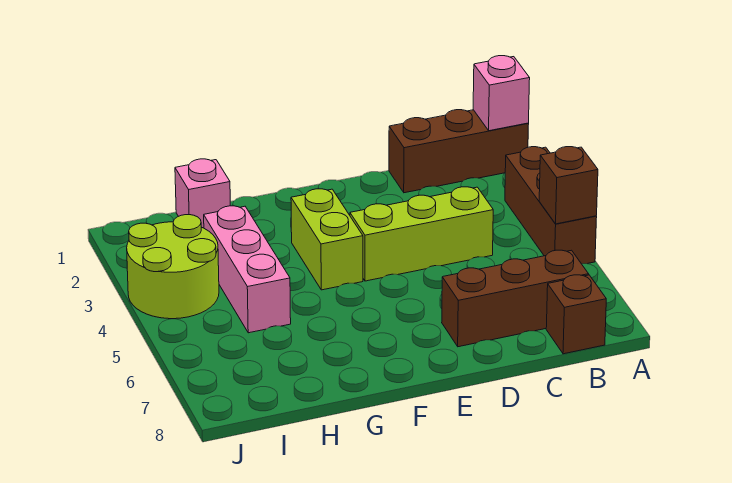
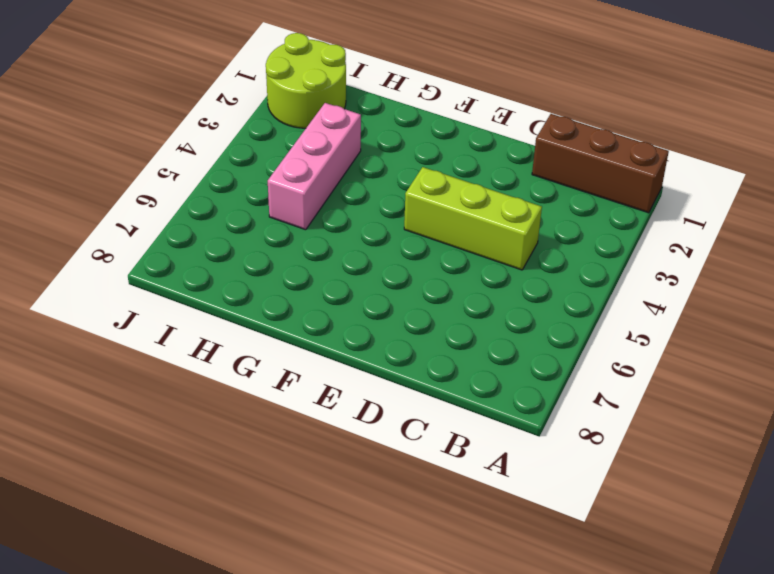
lime round brick I1:J2 level 1 -> lime round brick I3:J4 level 1
none -> brown brick A3:A5 level 1
none -> brown brick B7:D7 level 1

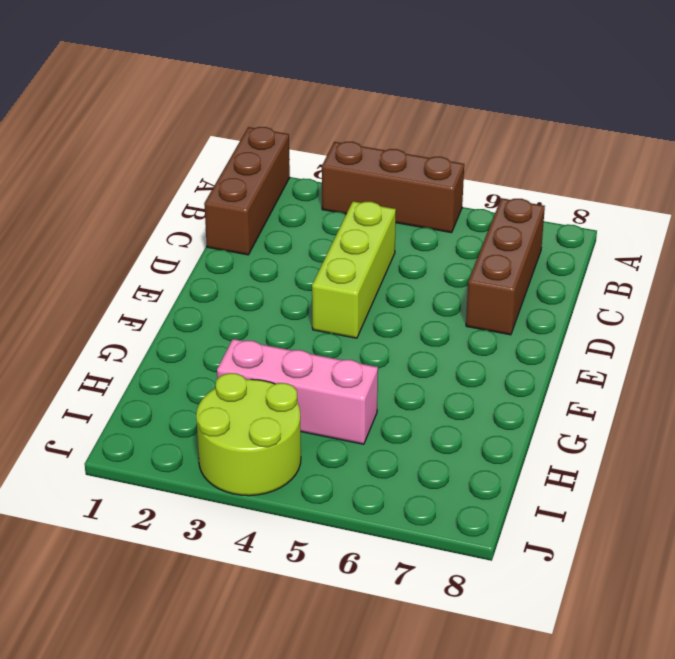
none -> brown brick B8 level 1
none -> lime brick F3:F4 level 1

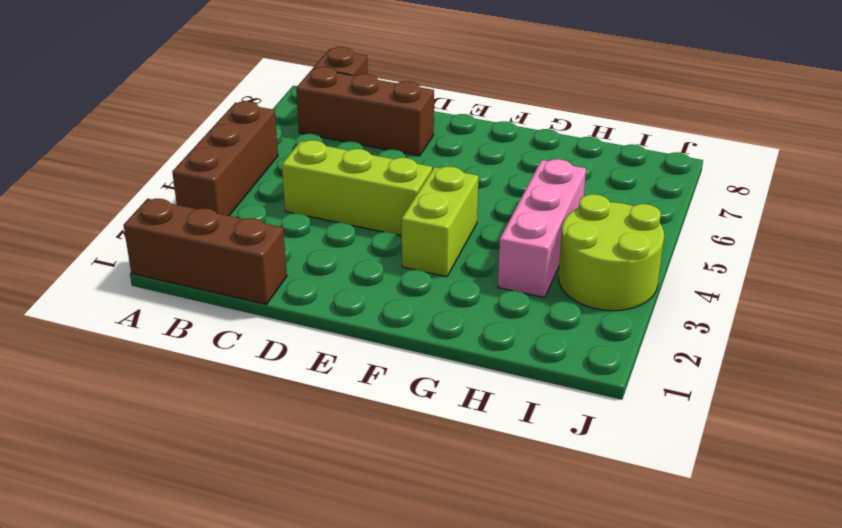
none -> pink brick H1 level 1
none -> pink brick A1 level 2

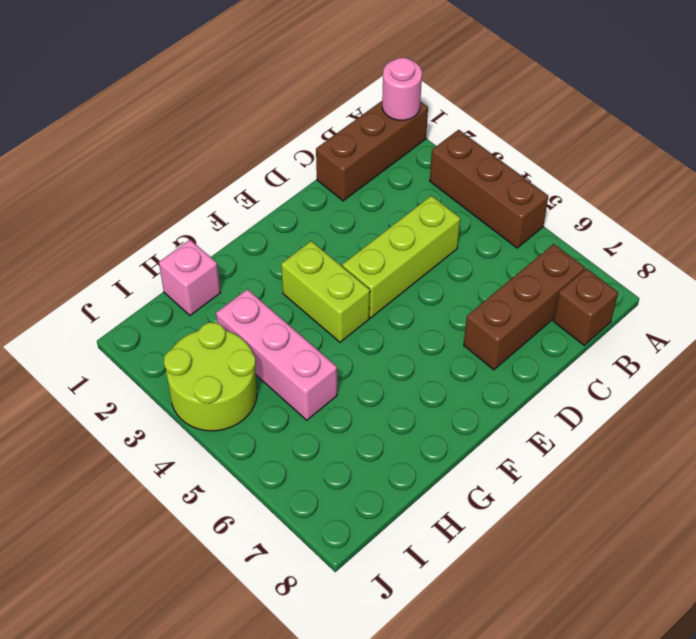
pink round brick A1 level 2 -> pink brick A1 level 2
none -> brown brick A5 level 2

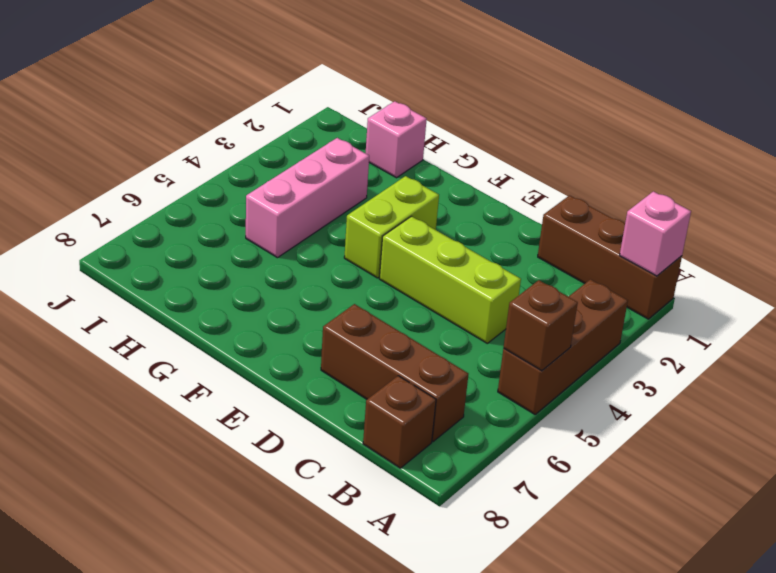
none -> lime round brick I3:J4 level 1

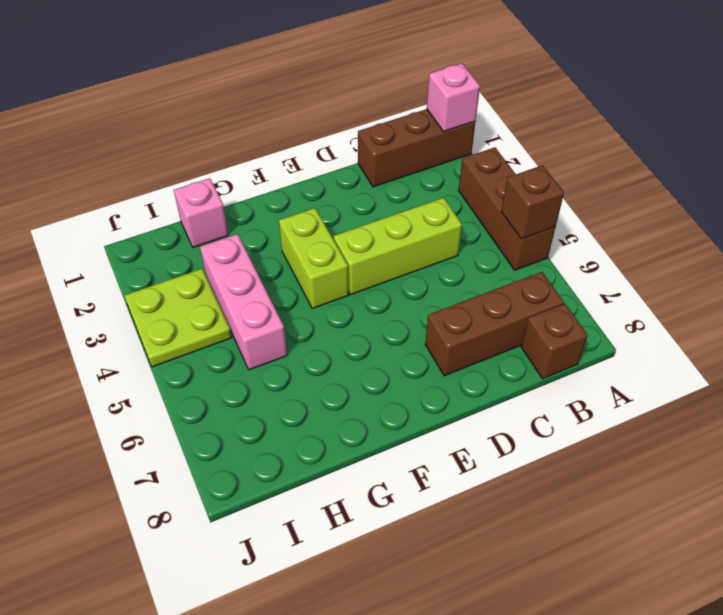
lime plate I3:J4 level 1 -> lime round brick I3:J4 level 1

